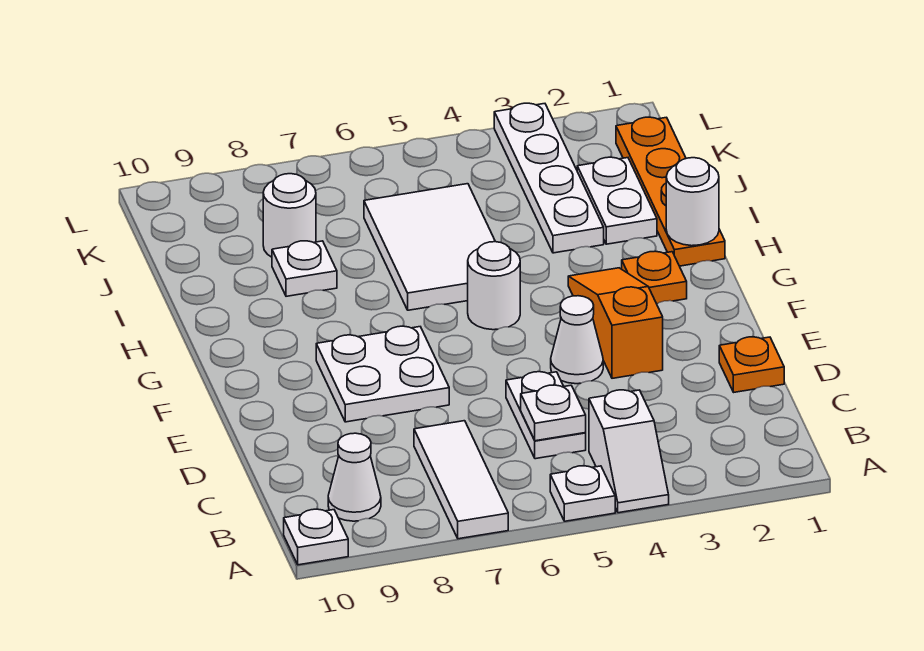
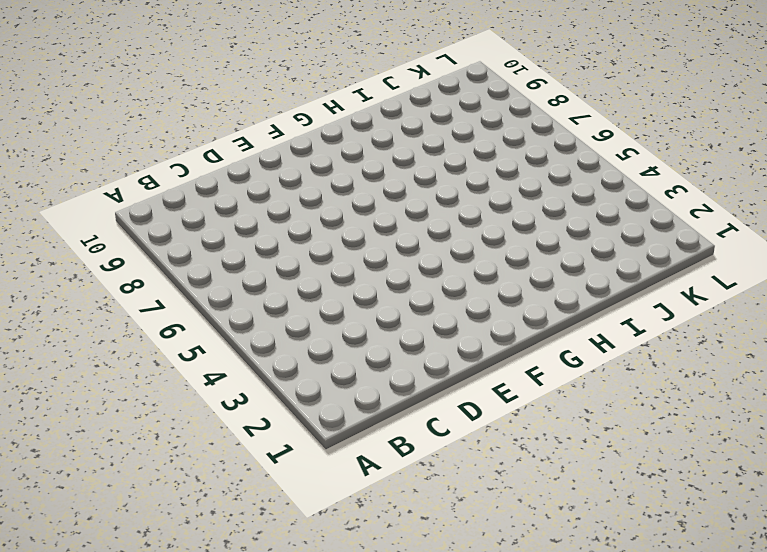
none -> white slope A4:B4 level 1 top B
none -> white plate A5 level 1
none -> white tile A7:C7 level 1

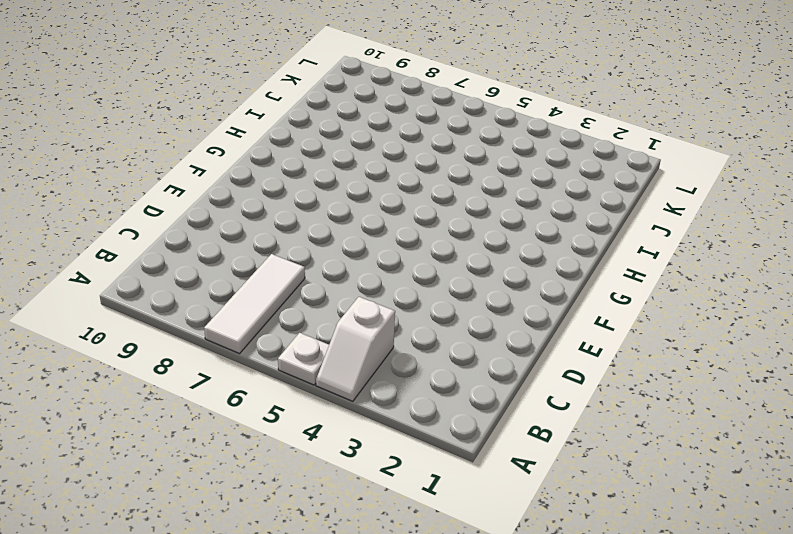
none -> white plate A10 level 1
none -> white cone B9 level 1
none -> white plate C5:D5 level 1

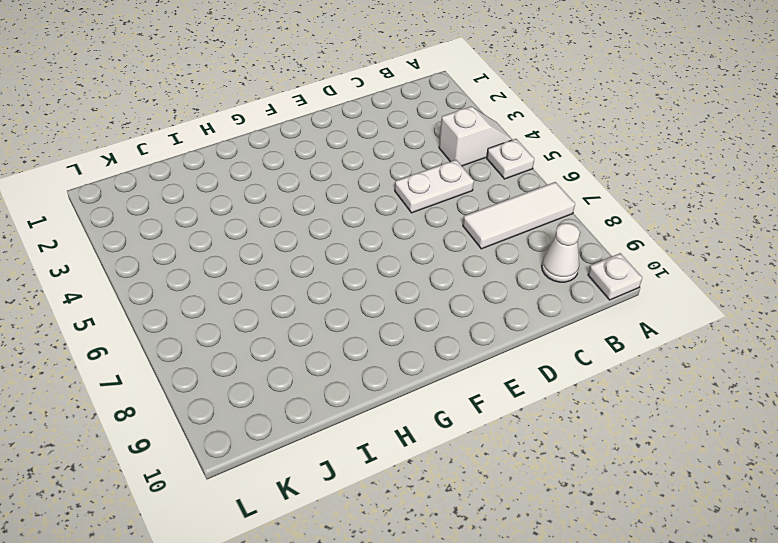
none -> orange plate D1 level 1
none -> orange slope E3:G3 level 1 top E
none -> white cone E4 level 1

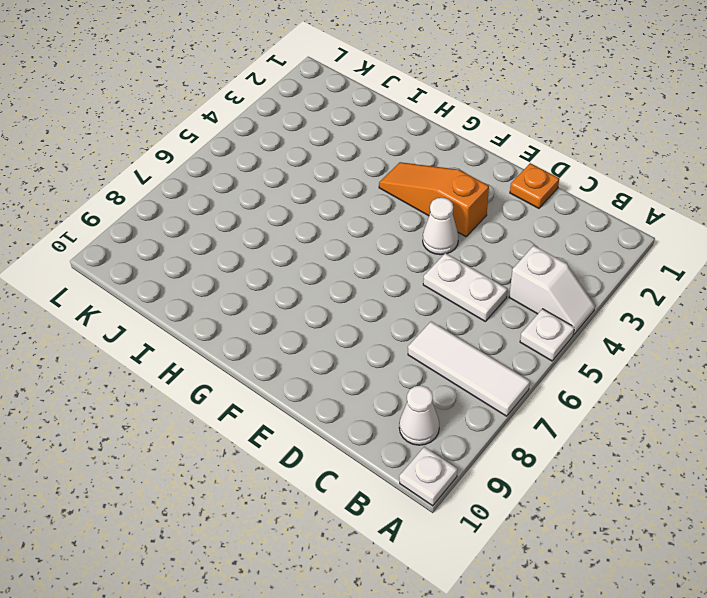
none -> white plate E7:F8 level 1
none -> orange plate G2 level 1
none -> white round brick G5 level 1

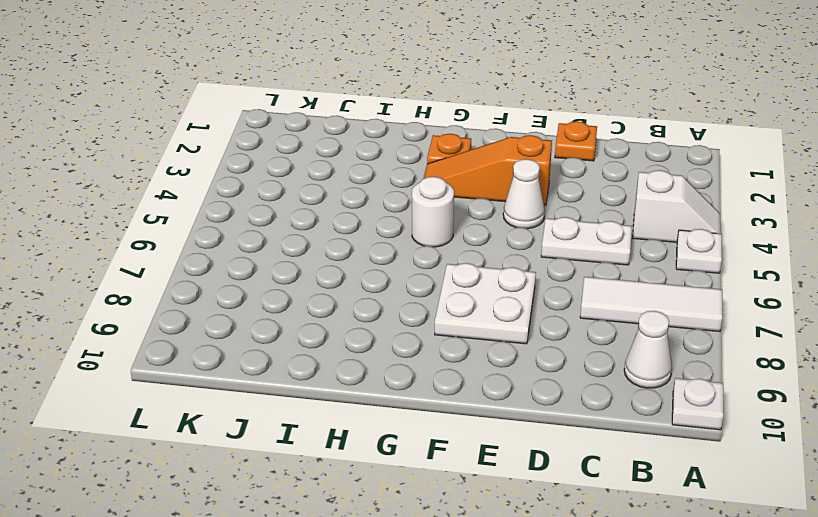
none -> orange plate H1:K1 level 1
none -> white tile H5:J6 level 1
none -> white plate I2:J2 level 1

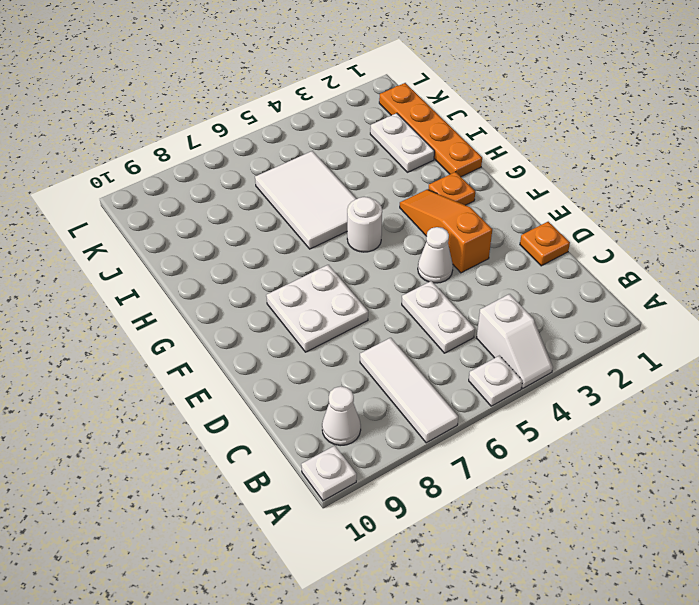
none -> white plate I3:L3 level 1
none -> white plate I8 level 1
none -> white round brick J8 level 1

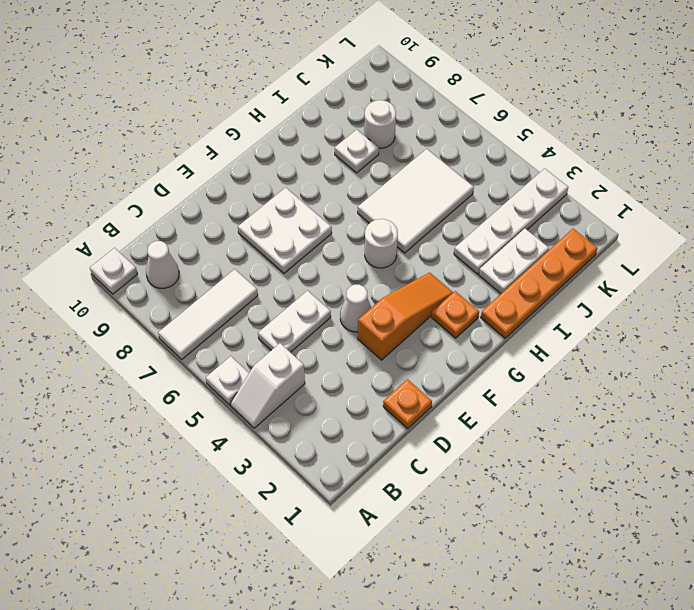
none -> white plate C5 level 2
none -> white round brick H1 level 2

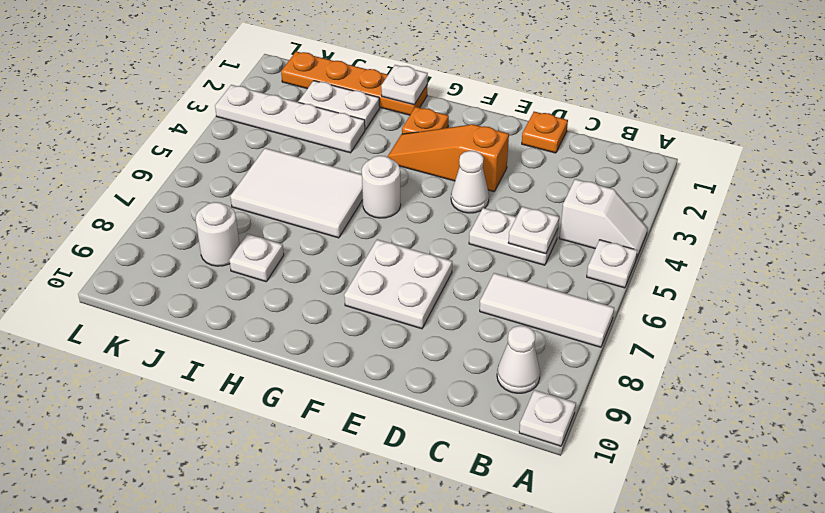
white plate H1 level 2 -> white round brick H1 level 2

